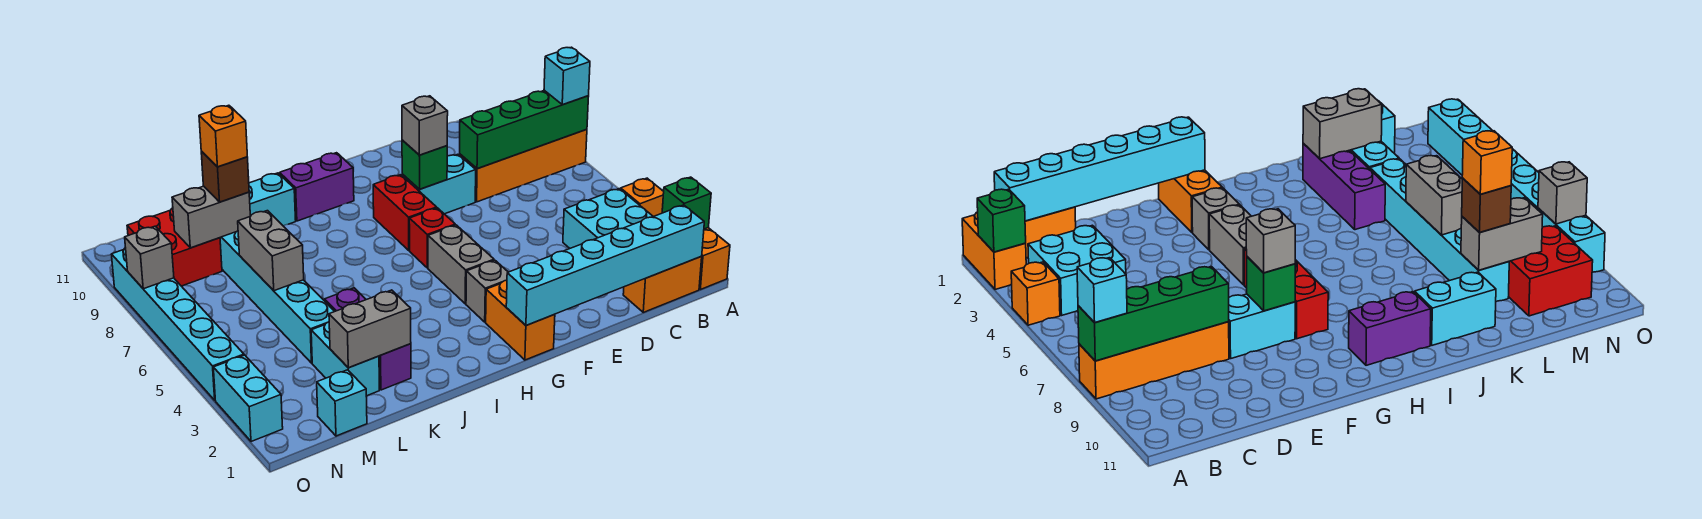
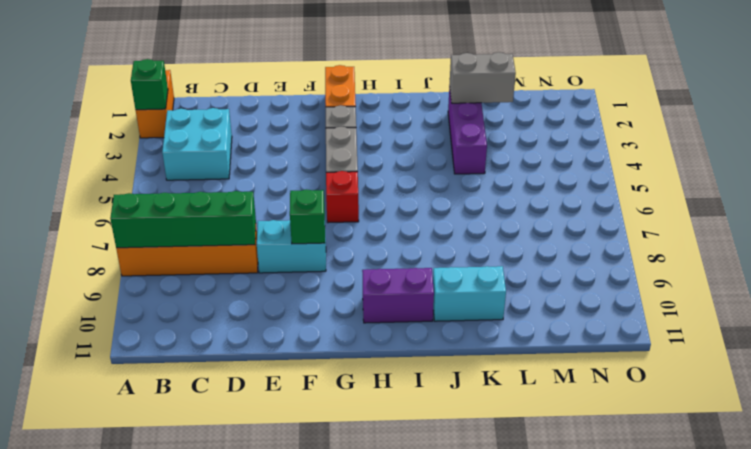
none -> orange brick A4 level 1
none -> orange brick B1:C1 level 1
none -> red brick G7:G8 level 1
none -> cyan brick L2:L3 level 1

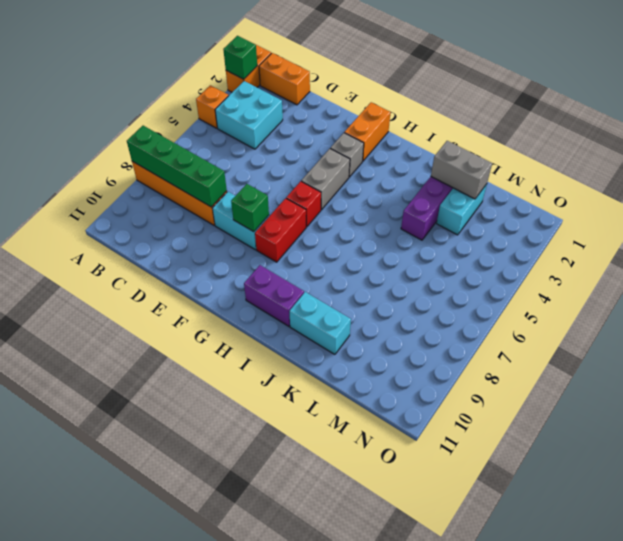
none -> cyan brick L4:L9 level 1
none -> cyan brick M1 level 1
none -> red brick M9:N10 level 1
none -> cyan brick O2:O3 level 1

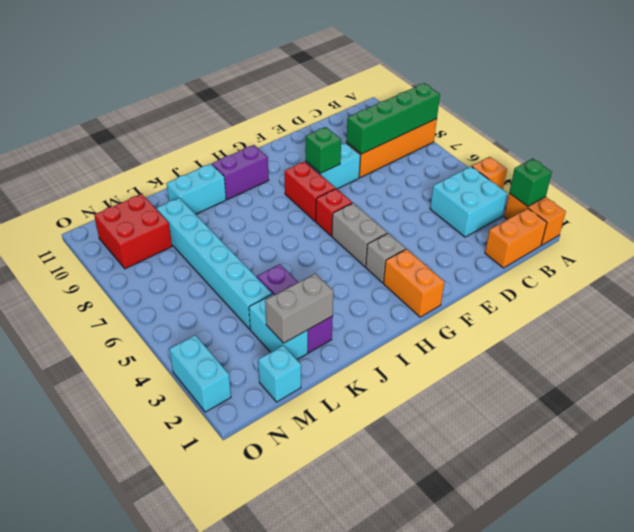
none -> cyan brick O4:O9 level 1
none -> cyan brick B1:G1 level 2
none -> grey brick L6:L7 level 2
none -> grey brick L9:M9 level 2

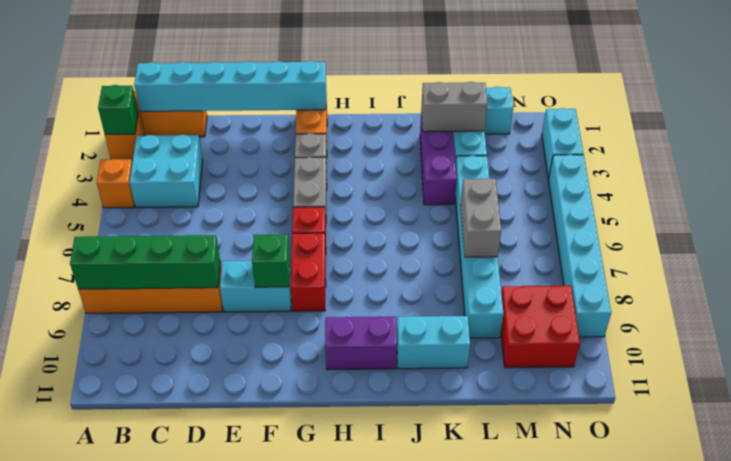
none -> grey brick L9:M9 level 2
none -> grey brick O8 level 2
none -> cyan brick A8 level 3
none -> grey brick F8 level 3

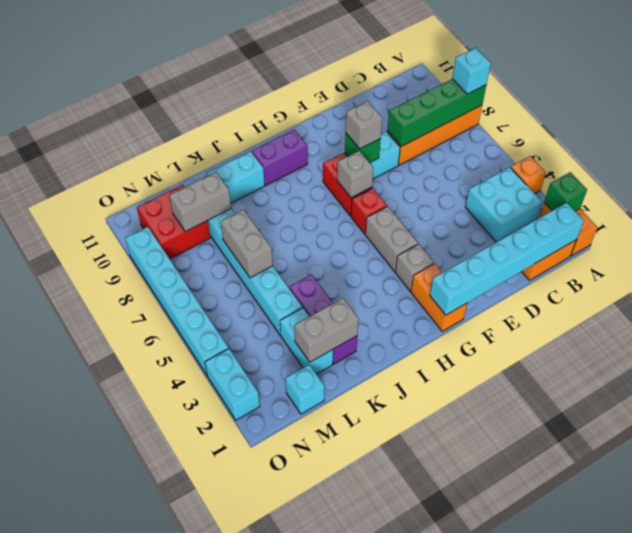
grey brick G7 level 2 -> grey brick O8 level 2
none -> brown brick L9 level 3
none -> orange brick L9 level 4

